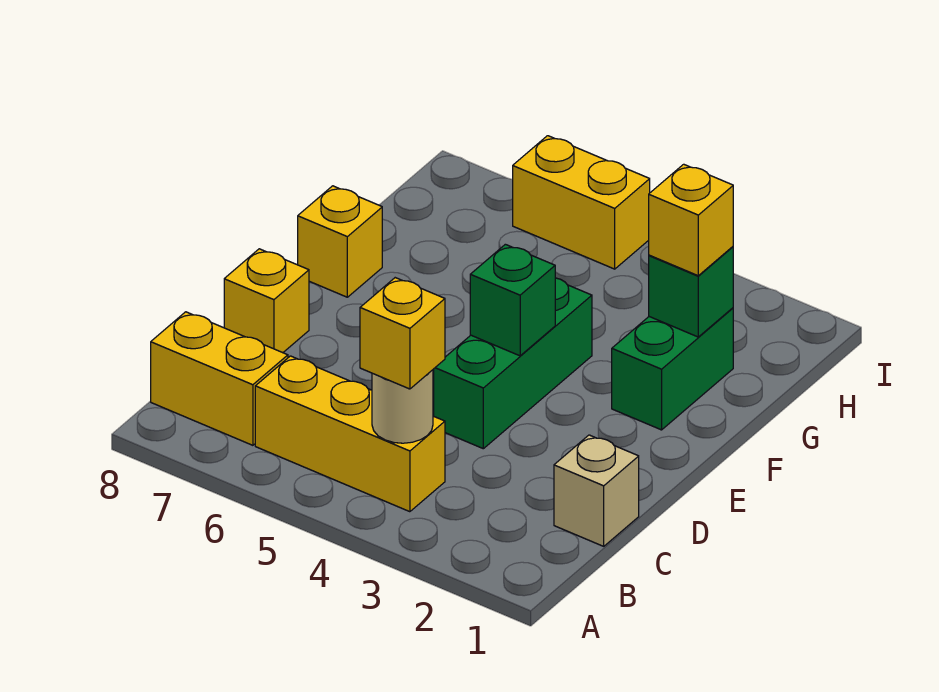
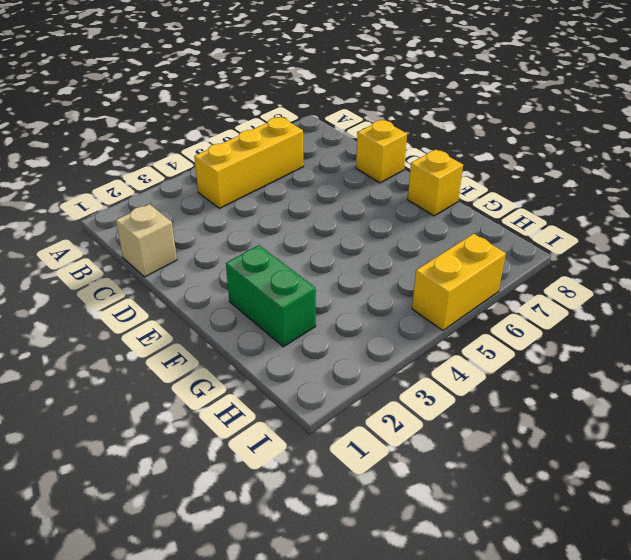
none -> yellow brick B7:B8 level 1
none -> green brick D4:F4 level 1
none -> tan round brick B4 level 2

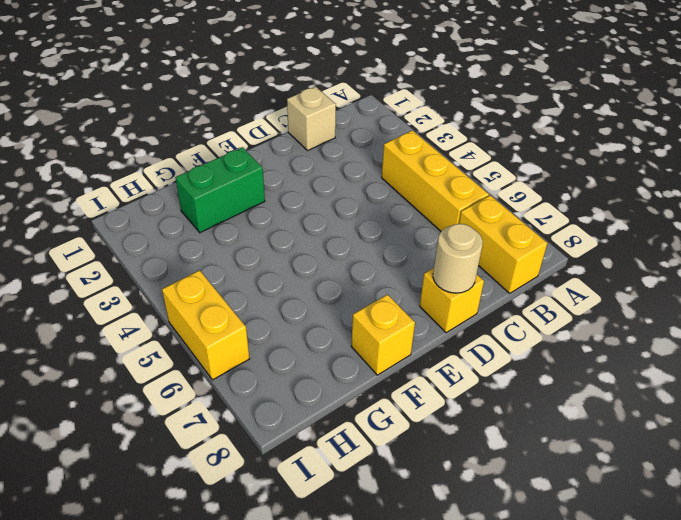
tan round brick D8 level 2 -> tan round brick B4 level 2
none -> green brick D4:F4 level 1
none -> green brick E4 level 2
none -> green brick G2 level 2

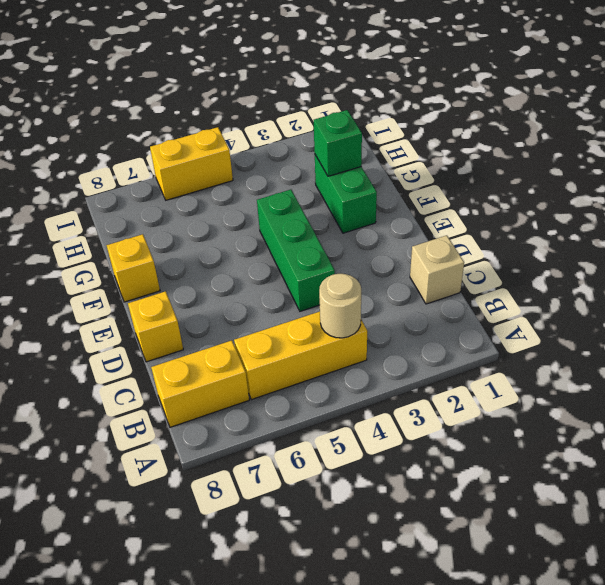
none -> green brick E4 level 2
none -> yellow brick B4 level 3
none -> yellow brick G2 level 3

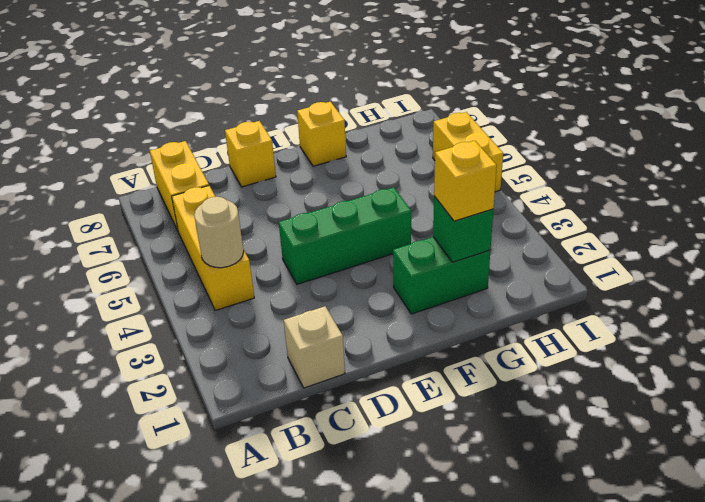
none -> green brick E4 level 2
none -> yellow brick B4 level 3

